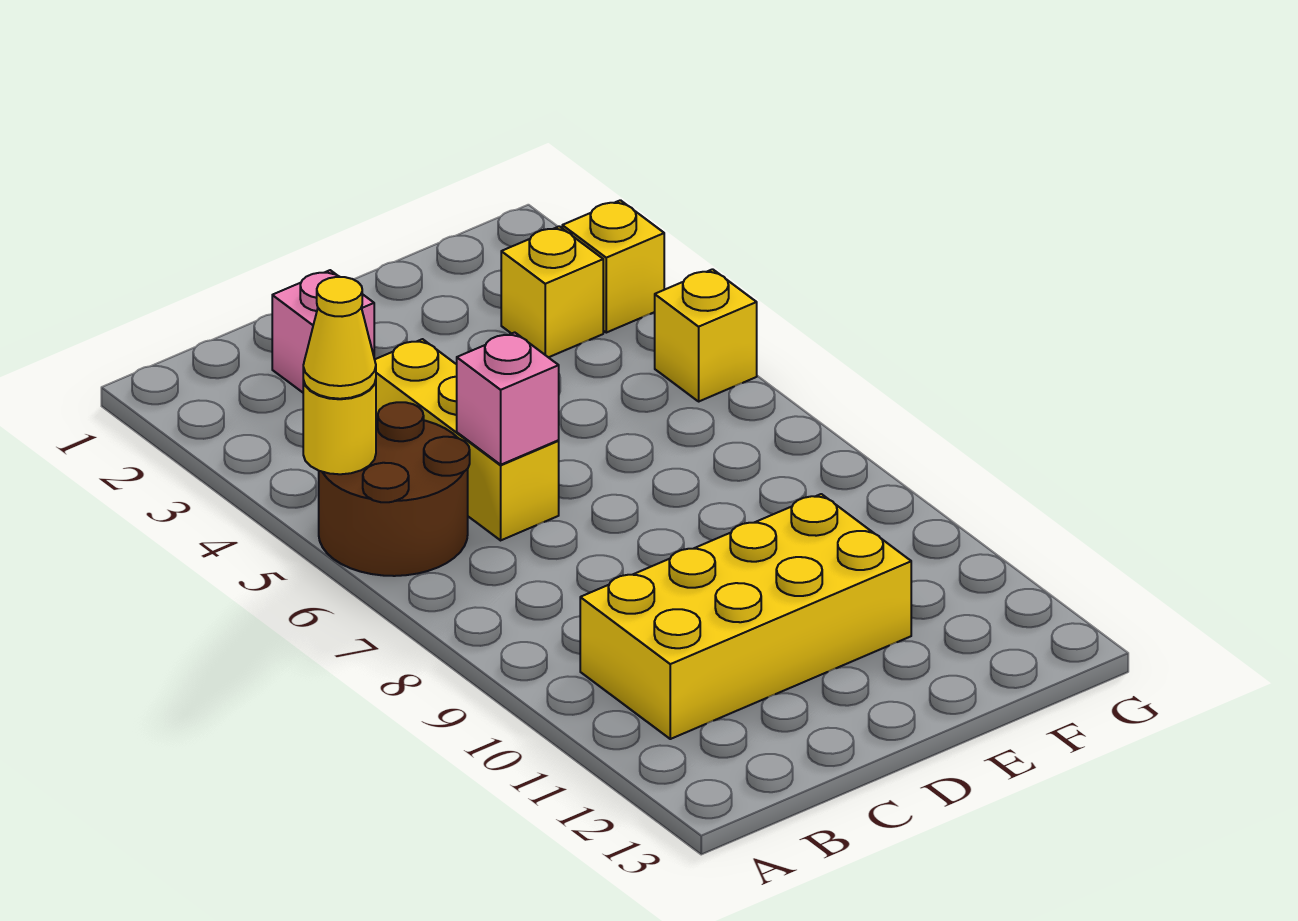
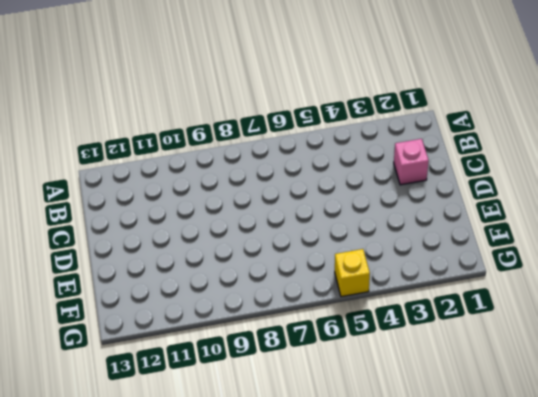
none -> brown round brick A5:B6 level 1
none -> yellow brick B10:E11 level 1

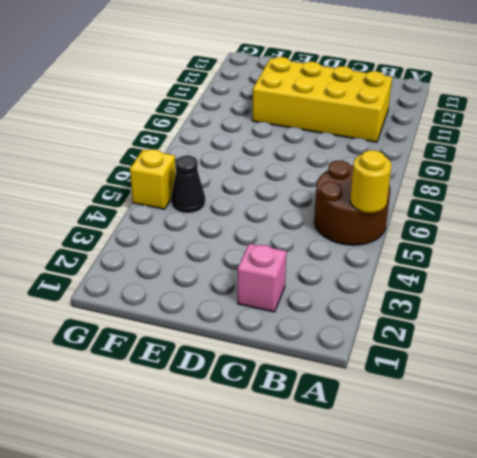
black cone F5 level 1 -> none
none -> yellow brick C4:C6 level 1
none -> yellow brick F3 level 1

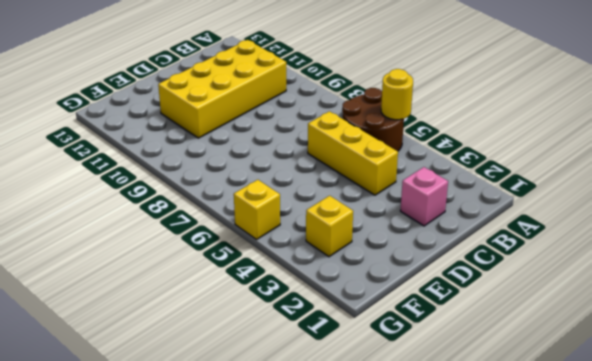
none -> yellow brick G3 level 1
none -> pink brick C6 level 2

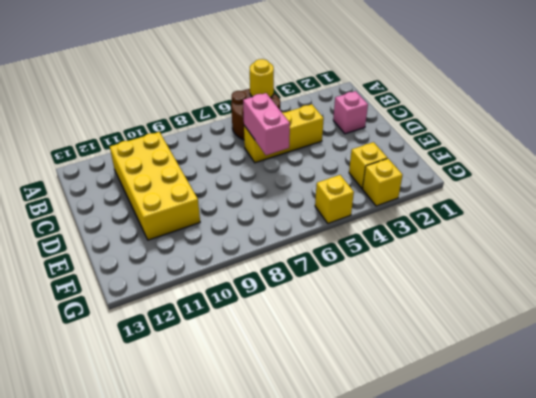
pink brick C6:D6 level 2 -> pink brick C6 level 2
none -> yellow cone A5 level 3

